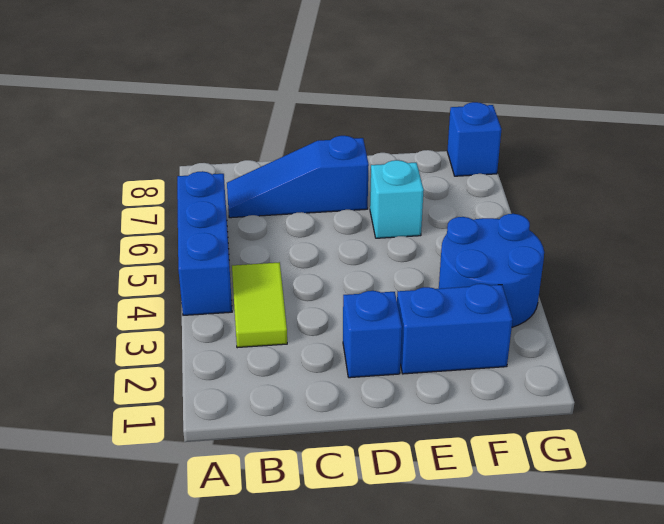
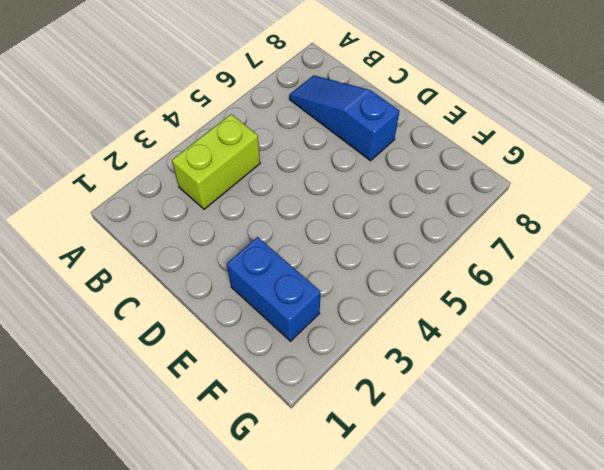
lime brick B3:B4 level 1 -> lime tile B3:B4 level 1
none -> blue brick A4:A6 level 1
none -> blue brick D2 level 1

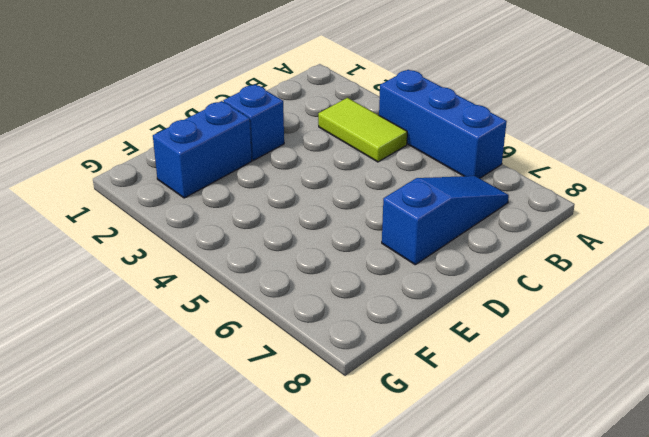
none -> cyan brick E6 level 1
none -> blue round brick F3:G4 level 1

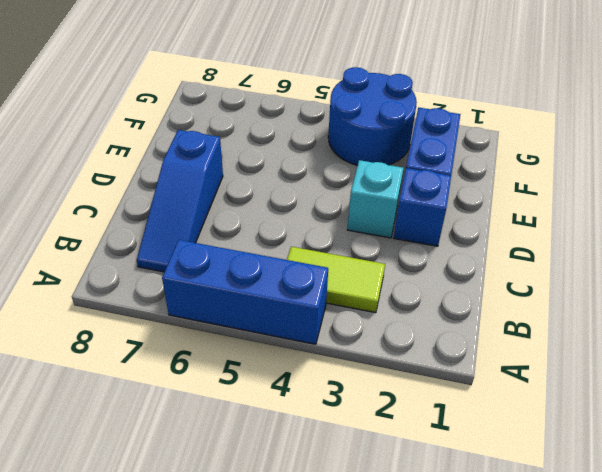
cyan brick D3 level 1 -> cyan brick E6 level 1
none -> blue brick G8 level 1

